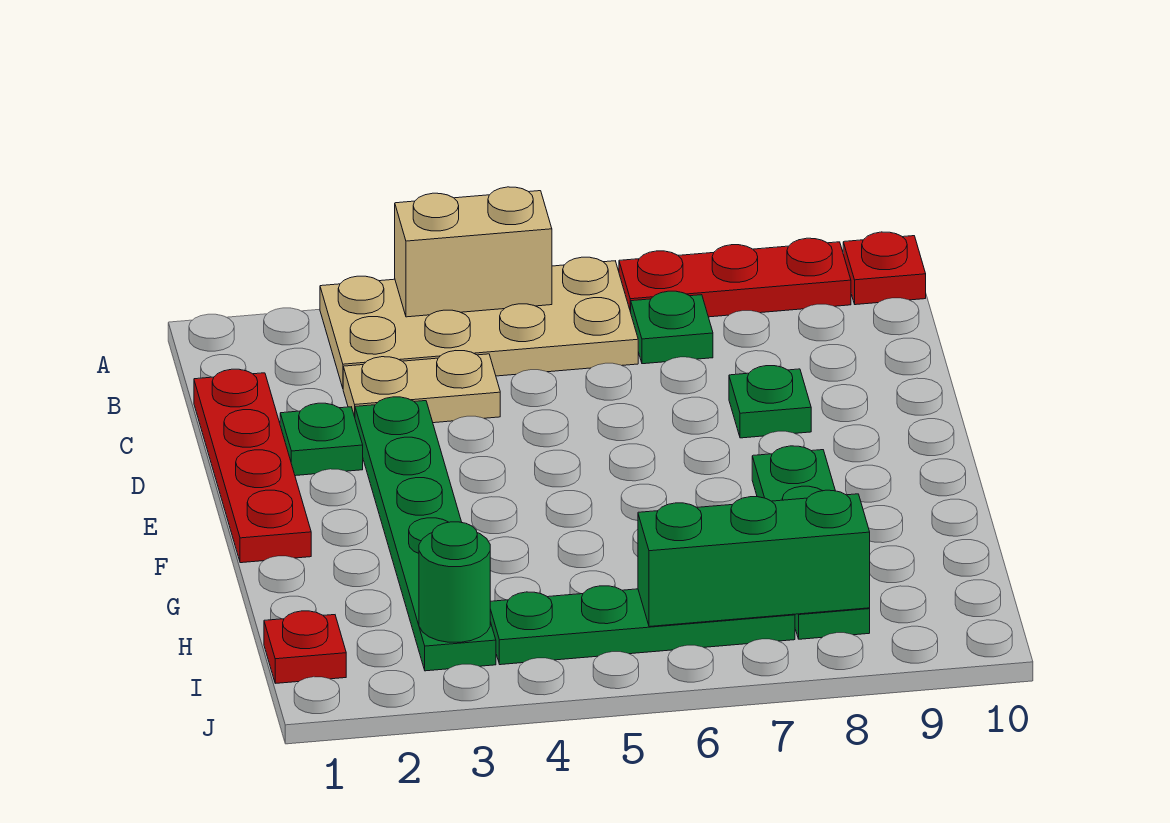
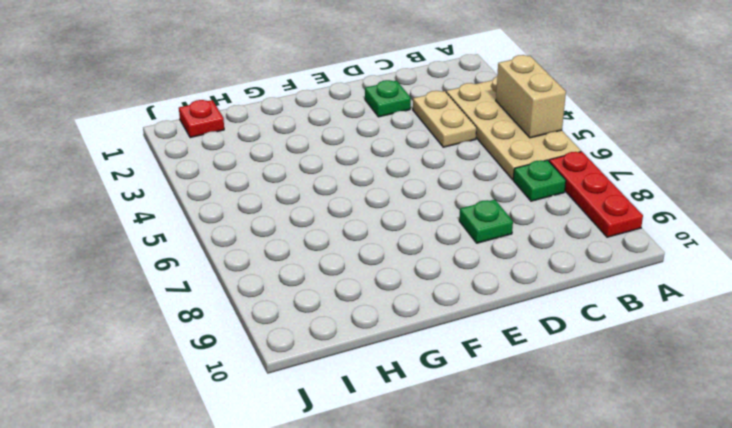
none -> red plate A10 level 1
none -> red plate C1:F1 level 1
none -> green plate D3:I3 level 1

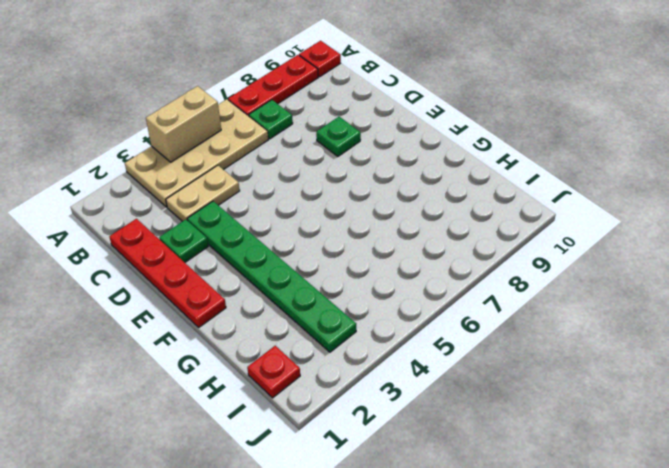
none -> green plate F8:I8 level 1
none -> green plate I4:I7 level 1
none -> green round brick I3 level 2

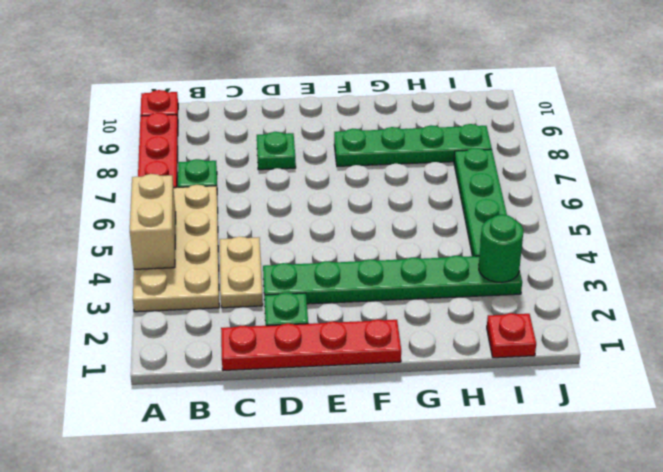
none -> green brick I6:I8 level 2

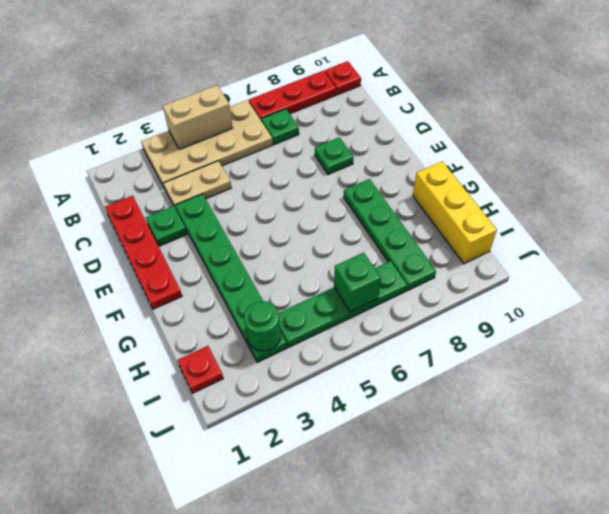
yellow brick G10:I10 level 1 -> none
green brick I6 level 2 -> green brick I6:I8 level 2

